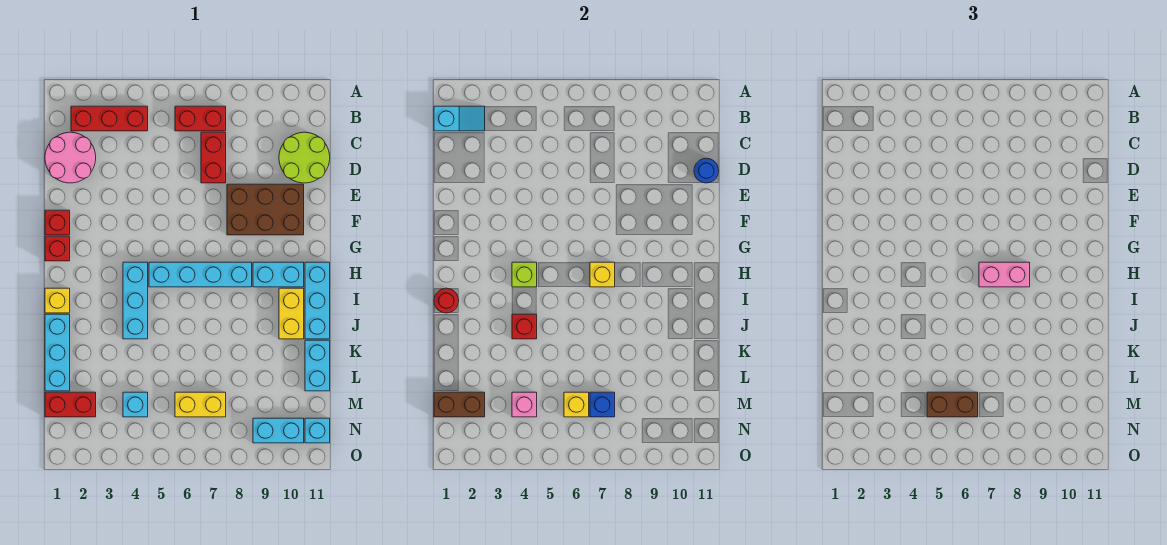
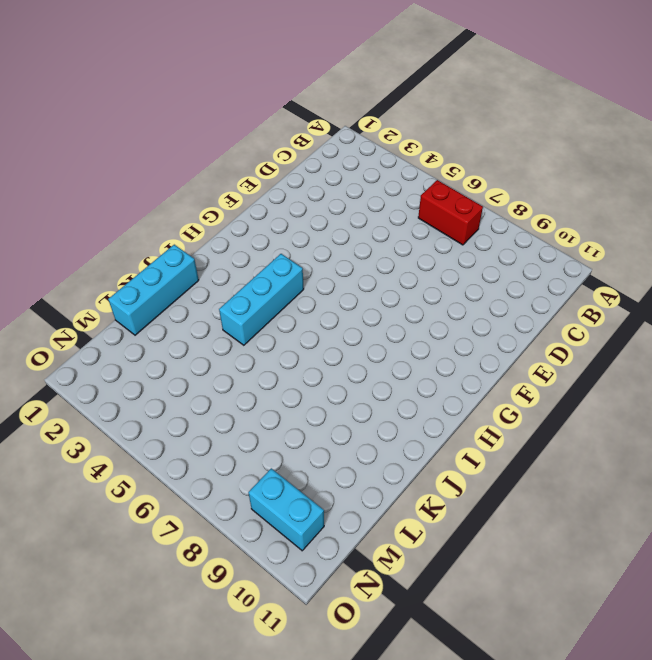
none -> red brick B2:B4 level 1
none -> pink round brick C1:D2 level 1
none -> red brick C7:D7 level 1
none -> lime round brick C10:D11 level 1

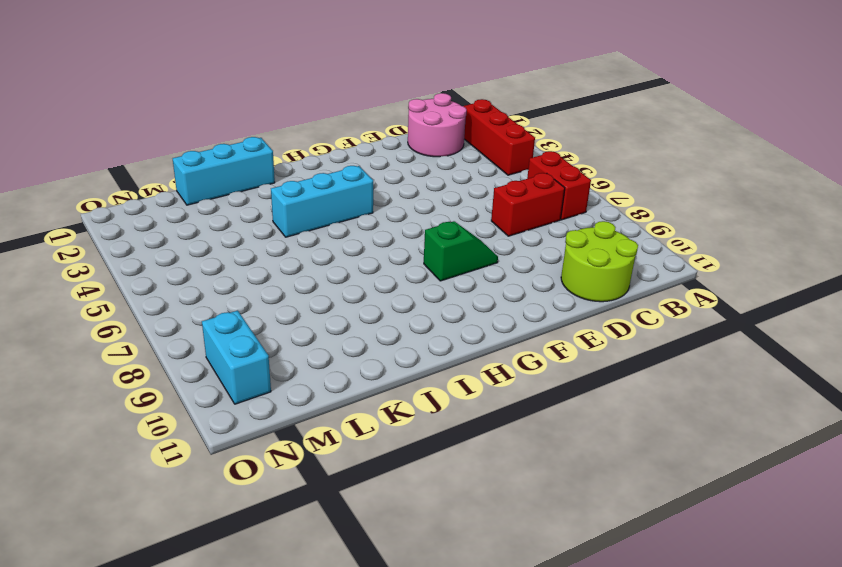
green slope F8:G8 level 1 top G -> brown brick E8:F10 level 1
none -> red brick F1 level 1
none -> red brick G1 level 1
none -> cyan brick H5:H8 level 1
none -> cyan brick H9:H10 level 1

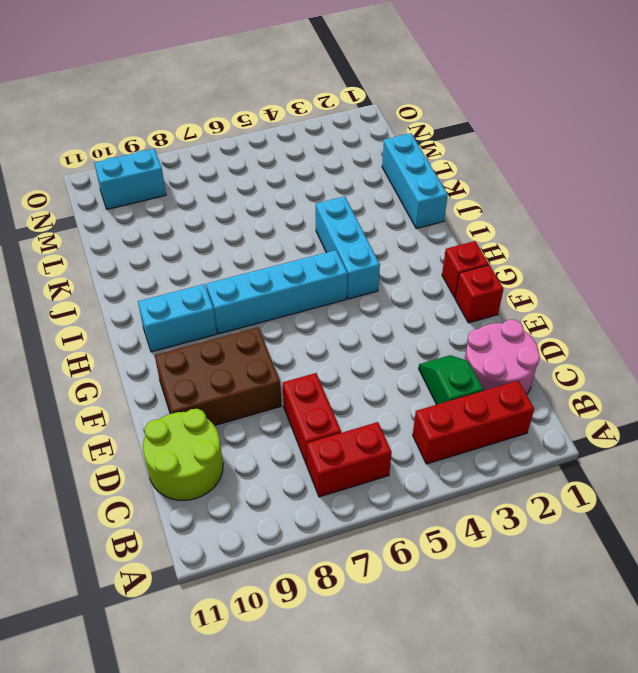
green slope C3:D3 level 1 top C -> none
none -> cyan brick H11:J11 level 1
none -> yellow brick I1 level 1
none -> yellow brick I10:J10 level 1
none -> cyan brick K11:L11 level 1

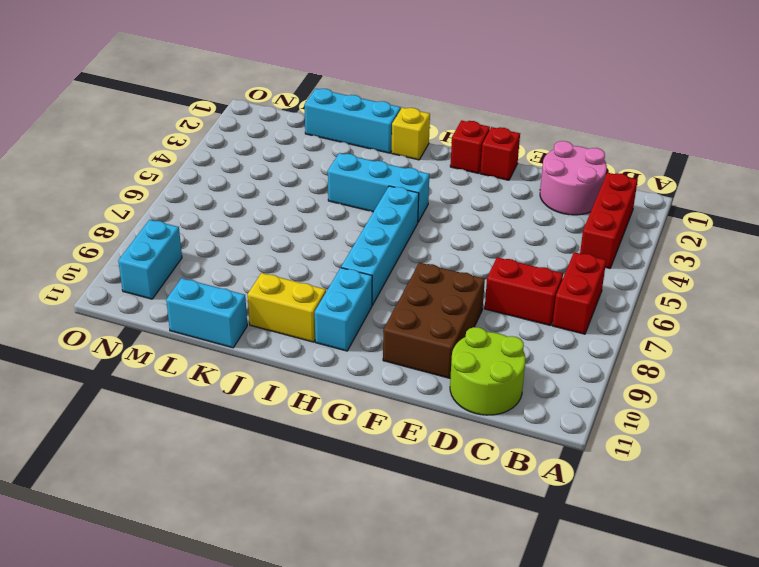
none -> cyan brick H11:J11 level 1
none -> red brick M1:M2 level 1
none -> cyan brick M4 level 1
none -> yellow brick M6:M7 level 1

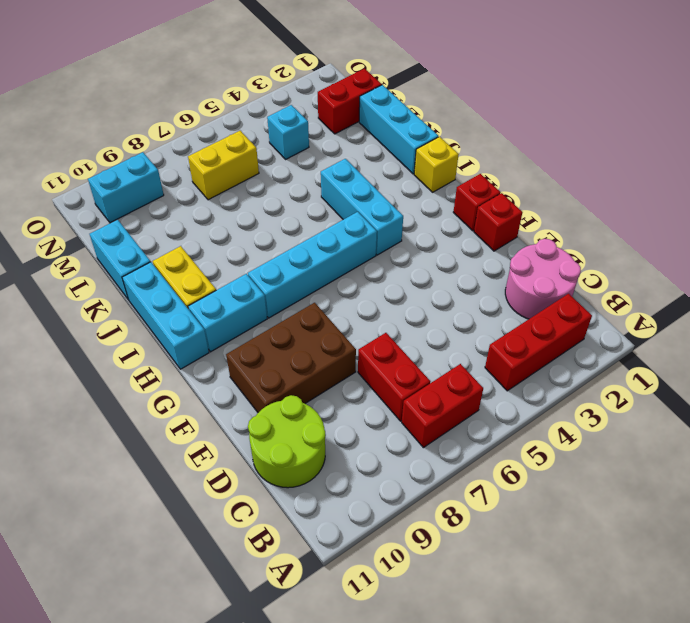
none -> cyan brick N11 level 1
none -> cyan slope B1:B2 level 2 top 1
none -> blue round brick D11 level 2
none -> lime brick H4 level 2

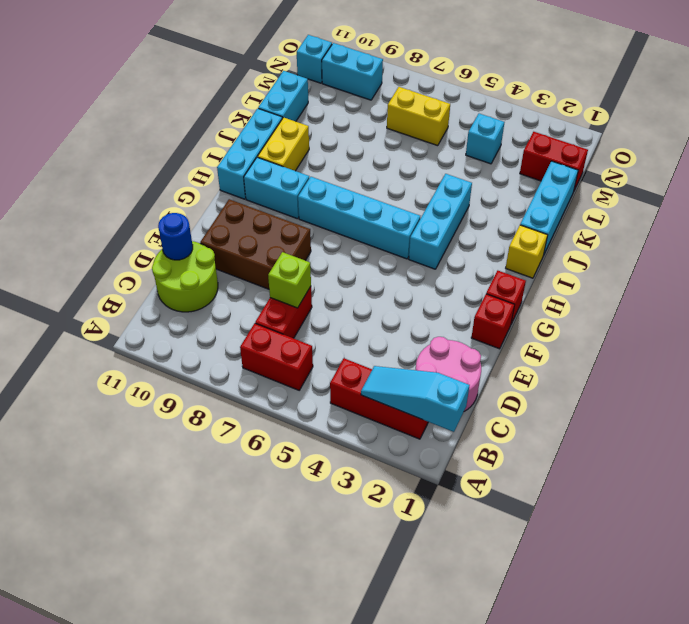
cyan slope B1:B3 level 2 top 1 -> cyan slope B1:B2 level 2 top 1
lime brick D7 level 2 -> lime brick H4 level 2
none -> yellow brick H7 level 2
none -> red round brick I1 level 2
none -> red brick J4 level 2
none -> brown brick M1:M2 level 2

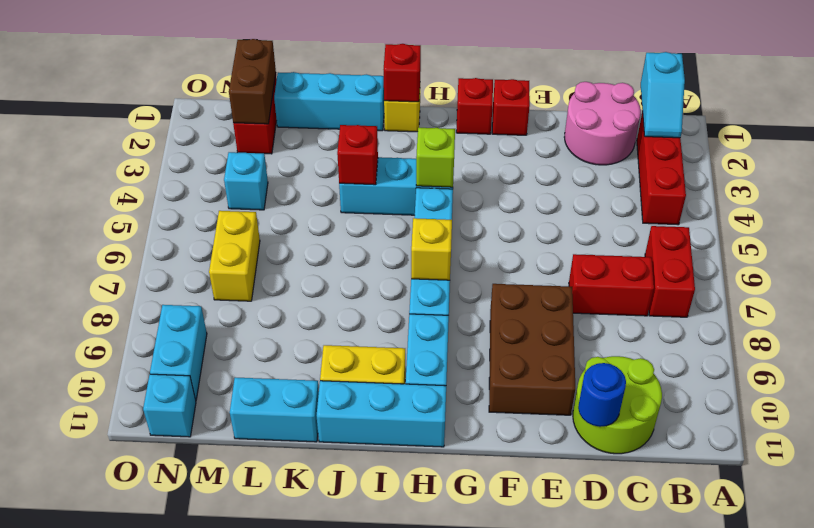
red brick I1 level 2 -> red round brick I1 level 2
none -> pink brick M4 level 2
none -> yellow brick M6 level 2
none -> blue brick M7 level 2
none -> pink brick H7:H8 level 3

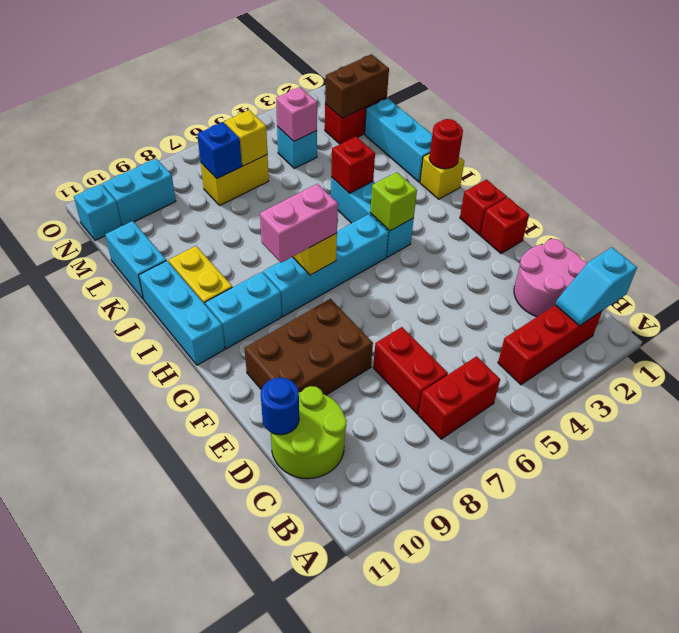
none -> brown brick M5:M6 level 3

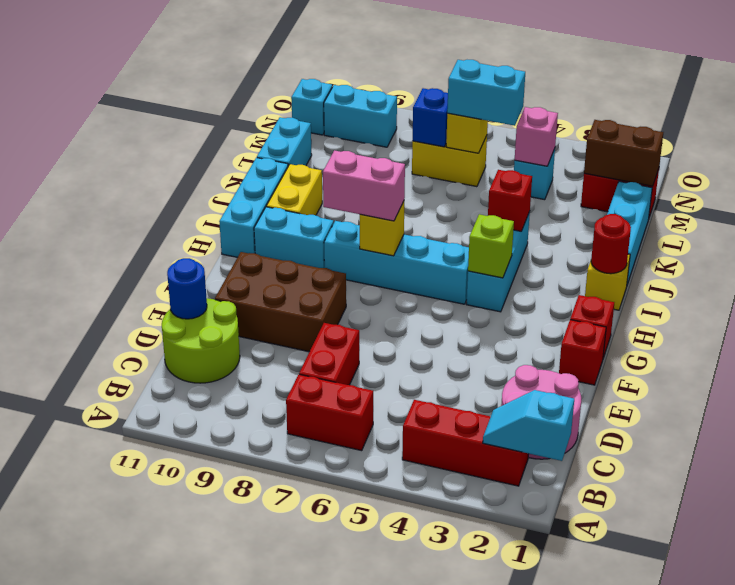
cyan brick M5:M6 level 3 -> brown brick M5:M6 level 3

